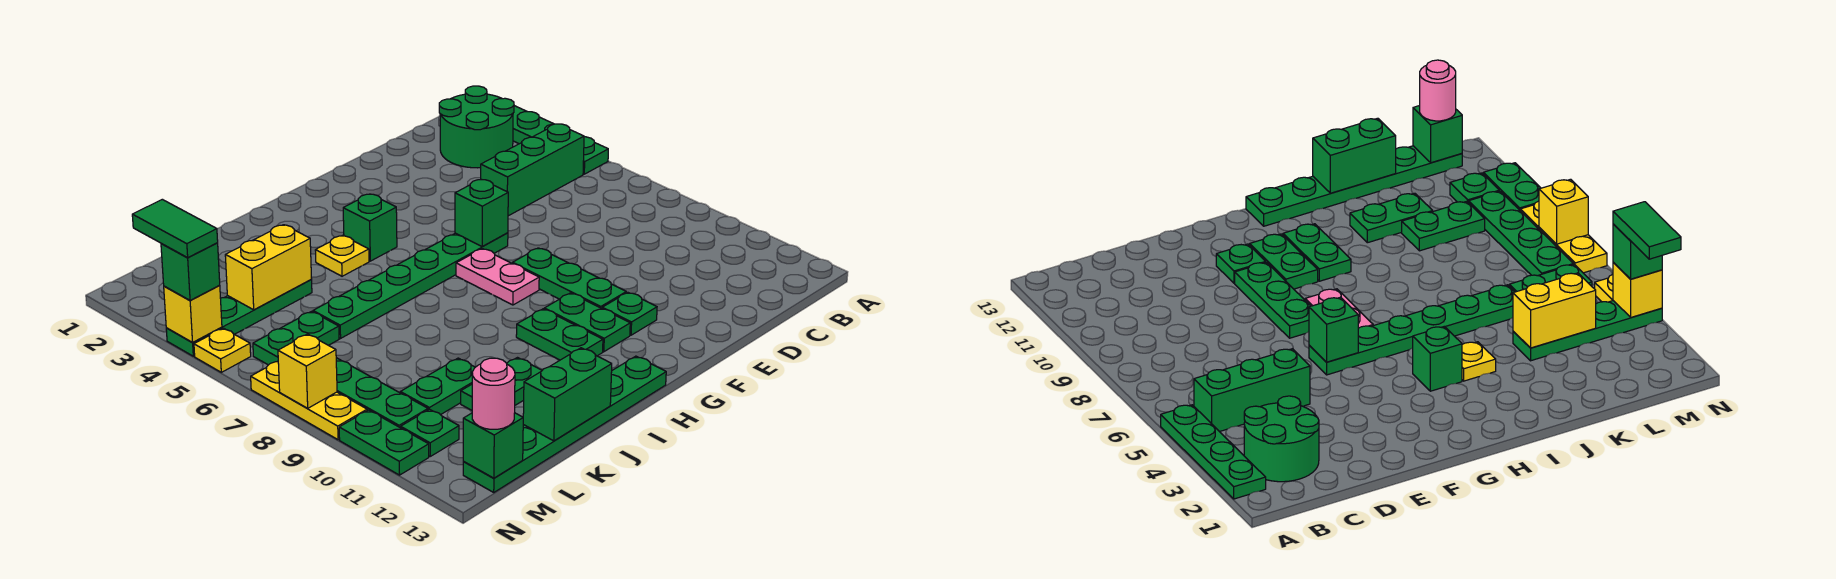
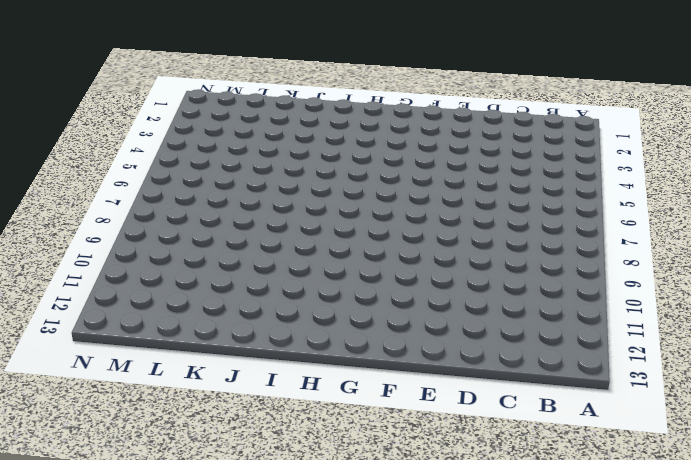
none -> green plate A2:A5 level 1
none -> green round brick B2:C3 level 1
none -> green brick B5:D5 level 1
none -> green plate F6:K6 level 1

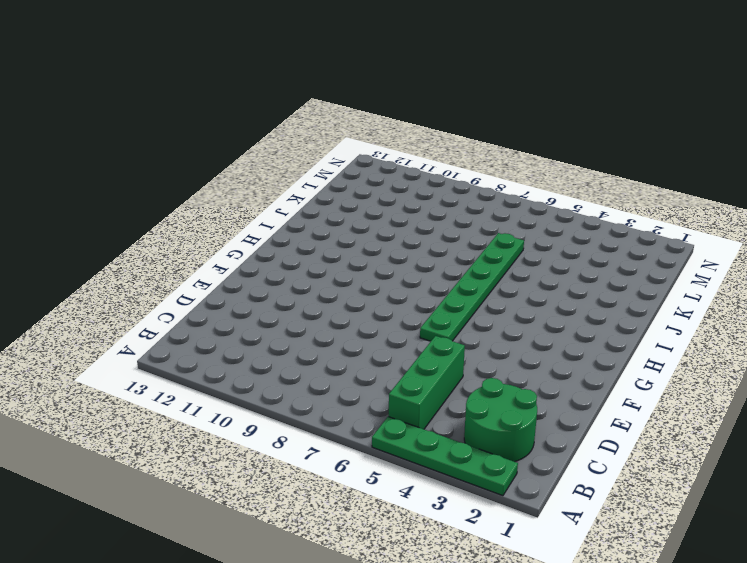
none -> green plate F8:F10 level 1
none -> green plate F11 level 1
none -> pink plate G7:G8 level 1
none -> green plate G10:G11 level 1

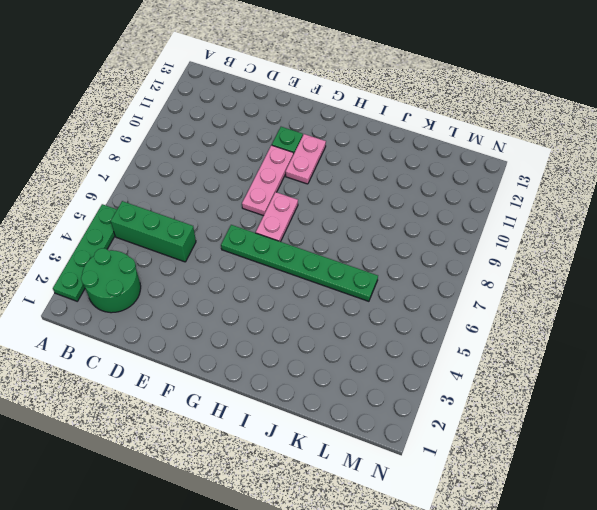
pink plate F8:F10 level 1 -> green plate F8:F10 level 1
pink plate G10:G11 level 1 -> green plate G10:G11 level 1
none -> green brick H4 level 1
none -> green plate H10:H11 level 1
none -> green plate H13:M13 level 1
none -> yellow plate I4 level 1

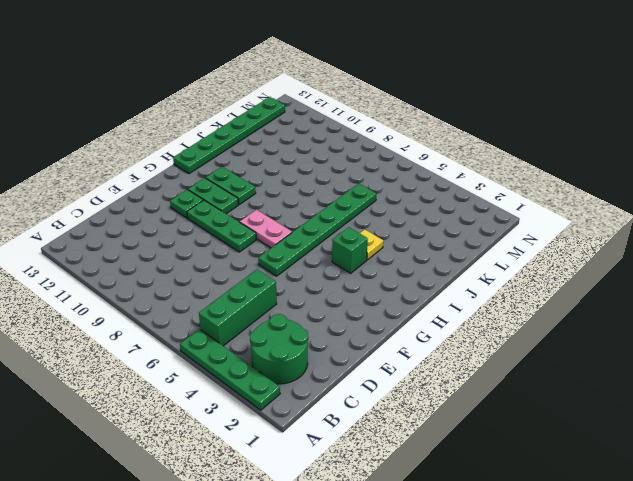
none -> green plate J11:K11 level 1
none -> green plate K4:N4 level 1
none -> green plate K10:L10 level 1
none -> green plate L6:M6 level 1

